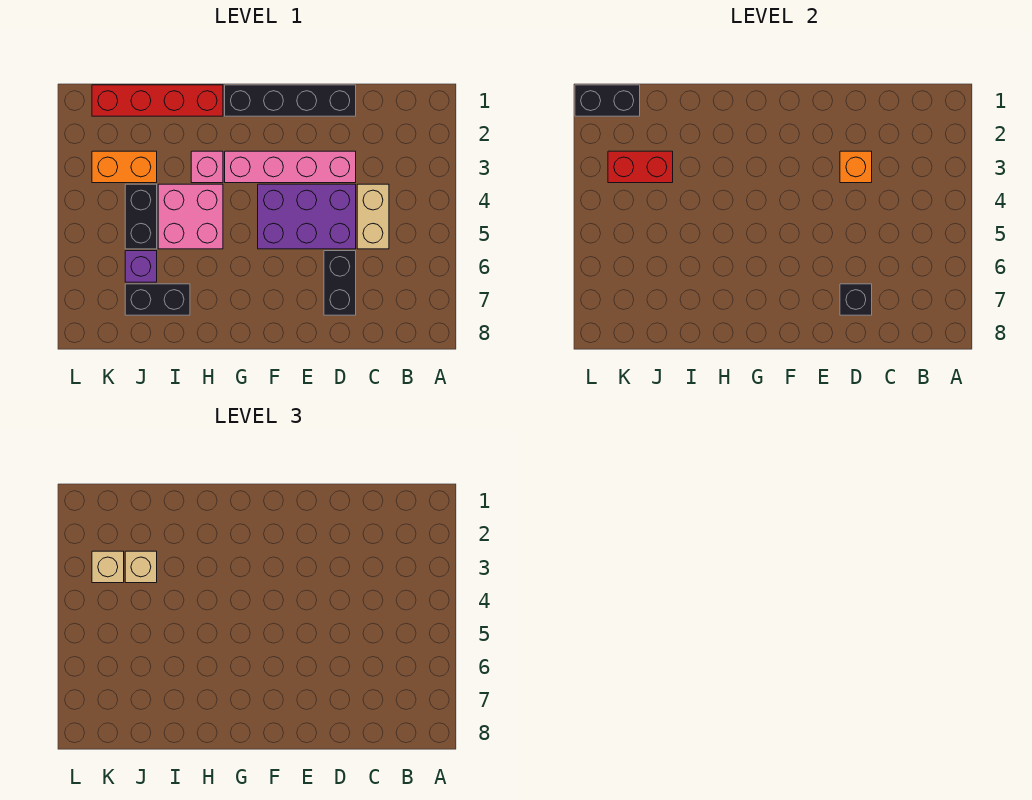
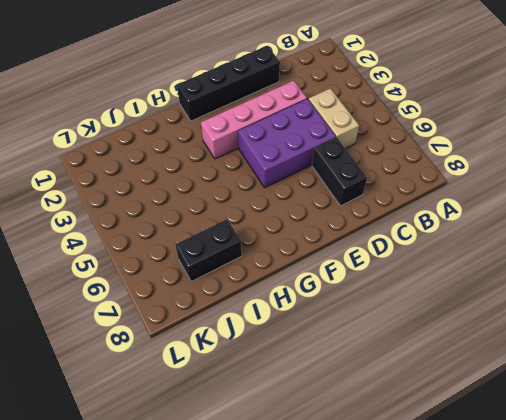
none -> red brick H1:K1 level 1
none -> pink brick H3 level 1
none -> pink brick H4:I5 level 1

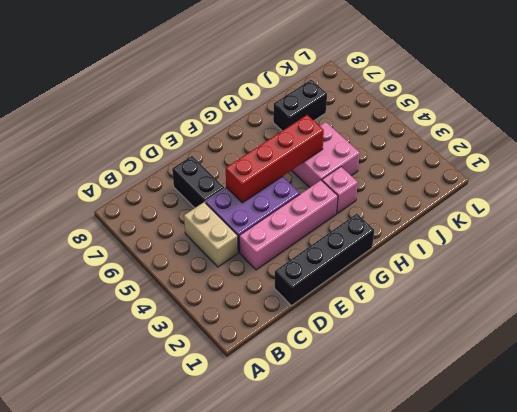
red brick E5:H5 level 2 -> red brick H1:K1 level 1
none -> orange brick J3:K3 level 1
none -> black brick J4:J5 level 1
none -> purple brick J6 level 1

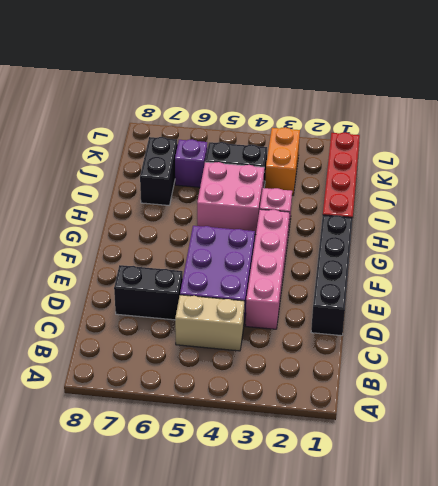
none -> orange brick D3 level 2
none -> black brick D7 level 2
none -> red brick J3:K3 level 2

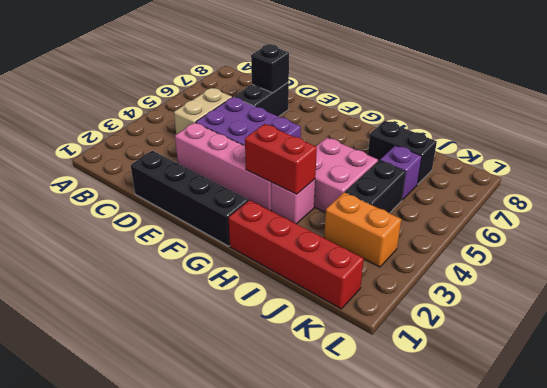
red brick G3:H3 level 2 -> red brick J3:K3 level 2
none -> orange brick D3 level 2
none -> black brick K1:L1 level 2
none -> tan brick J3 level 3

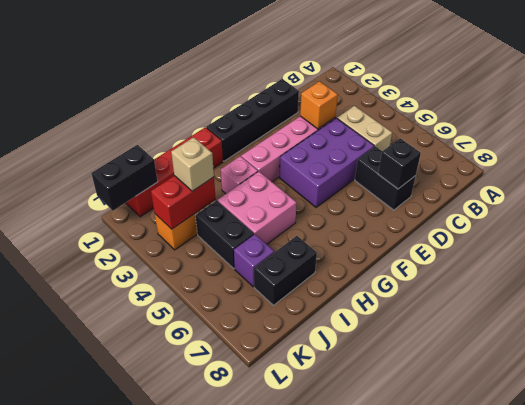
none -> tan brick K3 level 3

